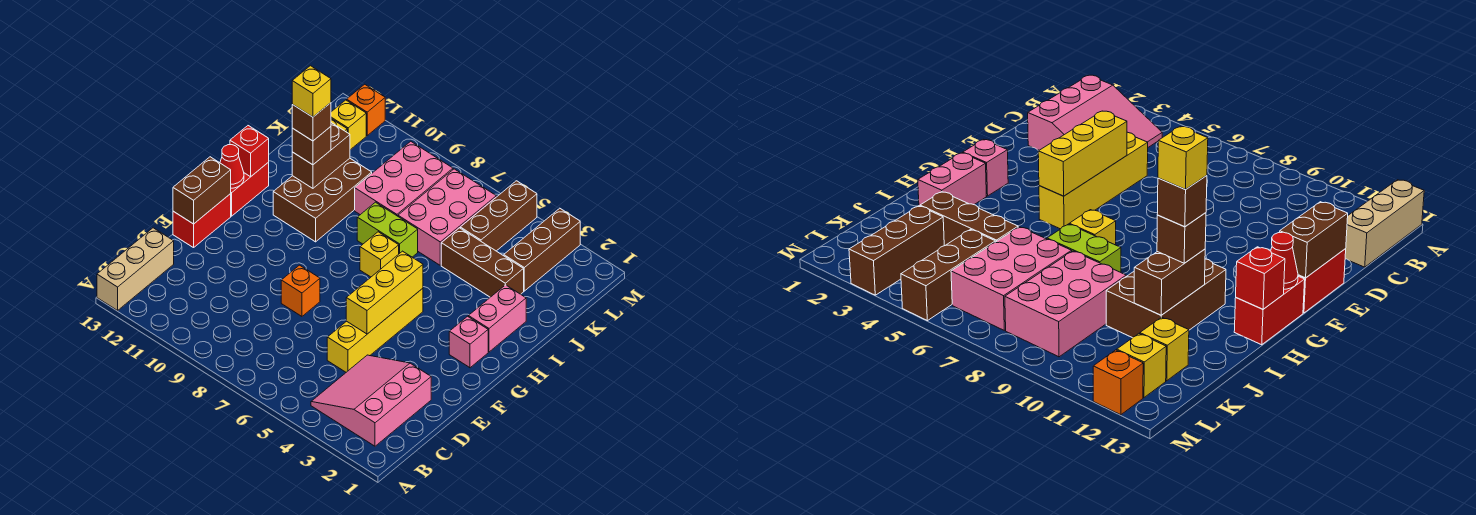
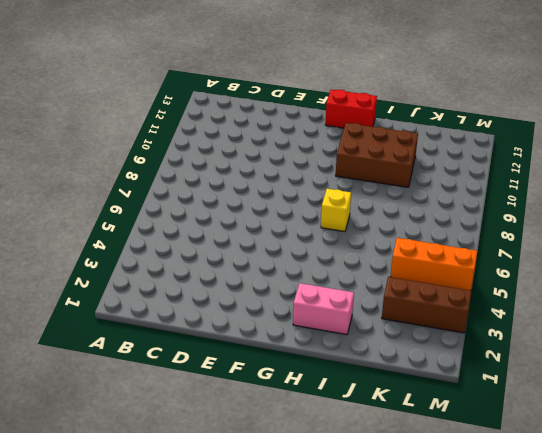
orange brick K5:M5 level 1 -> brown brick K5:M5 level 1
none -> tan brick A13:C13 level 1
none -> pink slope B2:D4 level 1 top 2
none -> yellow brick D5:G5 level 1

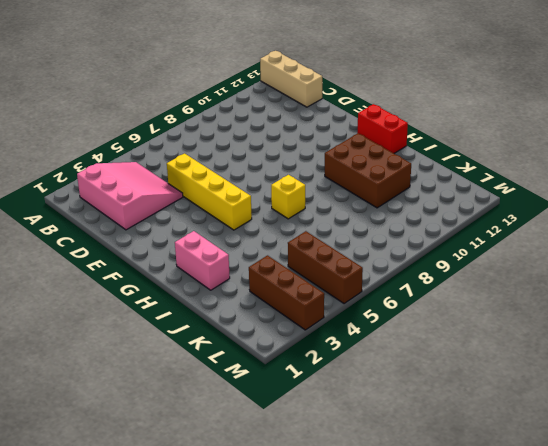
none -> orange brick E8 level 1
none -> red brick E13:F13 level 1
none -> pink brick G2 level 1

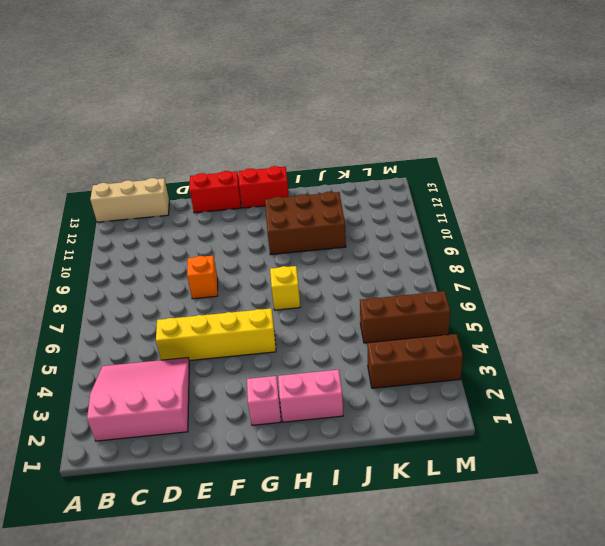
none -> lime brick I7:I8 level 1
none -> brown brick J3:J5 level 1
none -> pink brick J6:L7 level 1

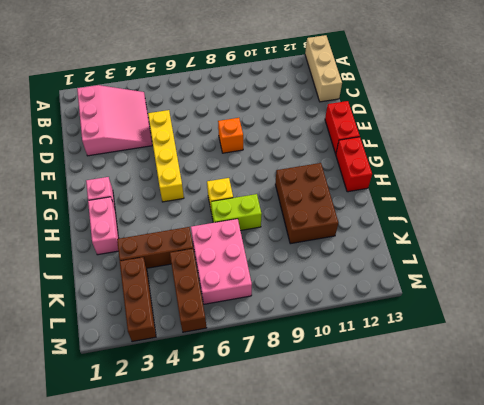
none -> pink brick J8:L9 level 1
none -> yellow brick K12 level 1
none -> yellow brick L12 level 1

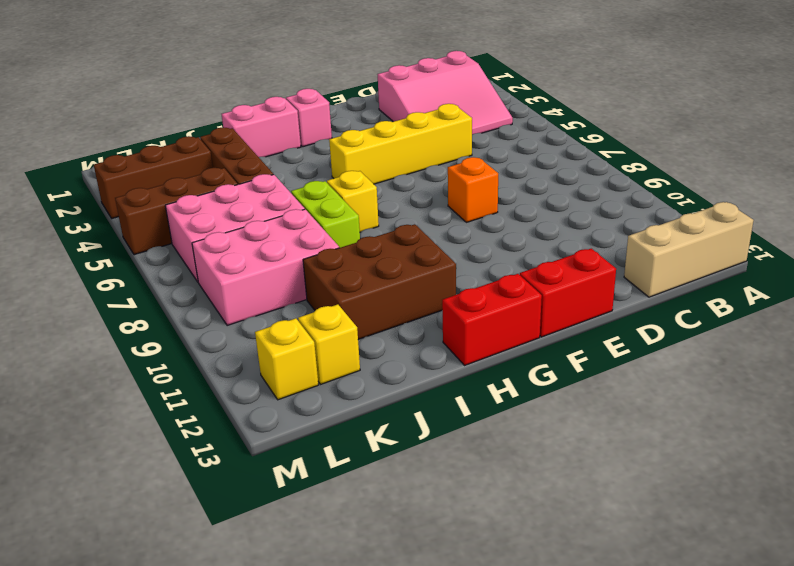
none -> orange brick M12 level 1
none -> yellow brick E5:G5 level 2
none -> brown brick E13:F13 level 2

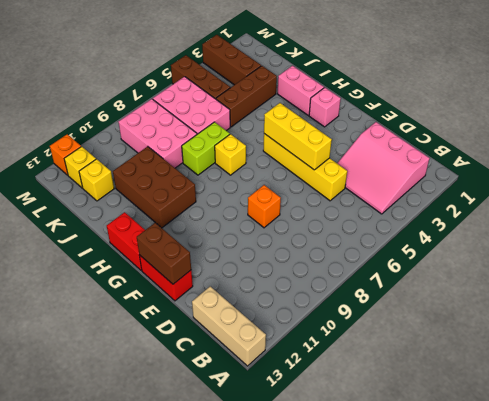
none -> red cone G13 level 2
none -> red brick H13 level 2
none -> brown brick I11:J11 level 2

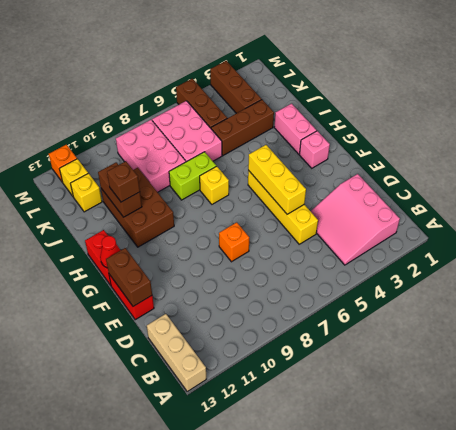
none -> red brick H13 level 2
none -> brown brick I11 level 4
none -> yellow brick I11 level 5

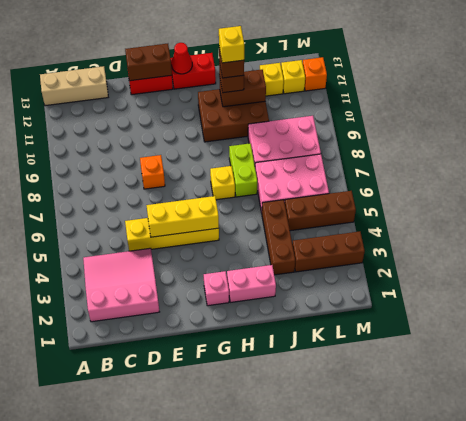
none -> red brick H13 level 2

